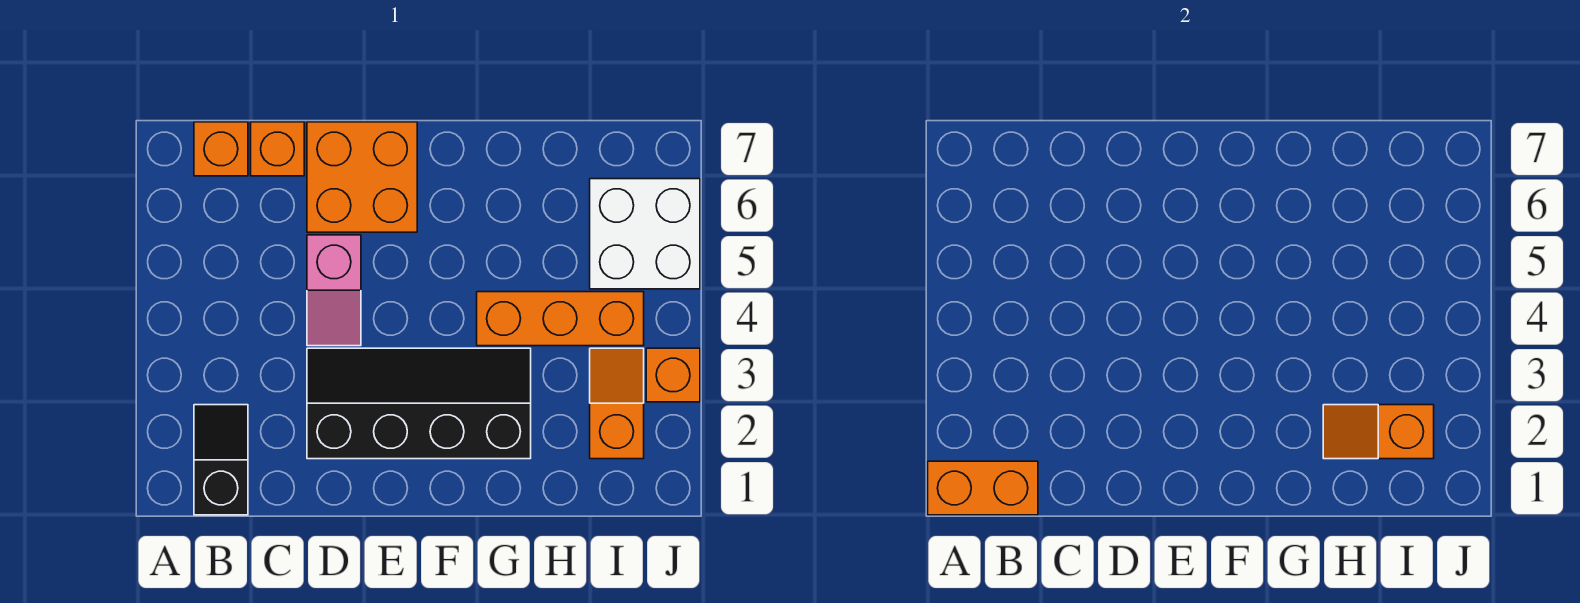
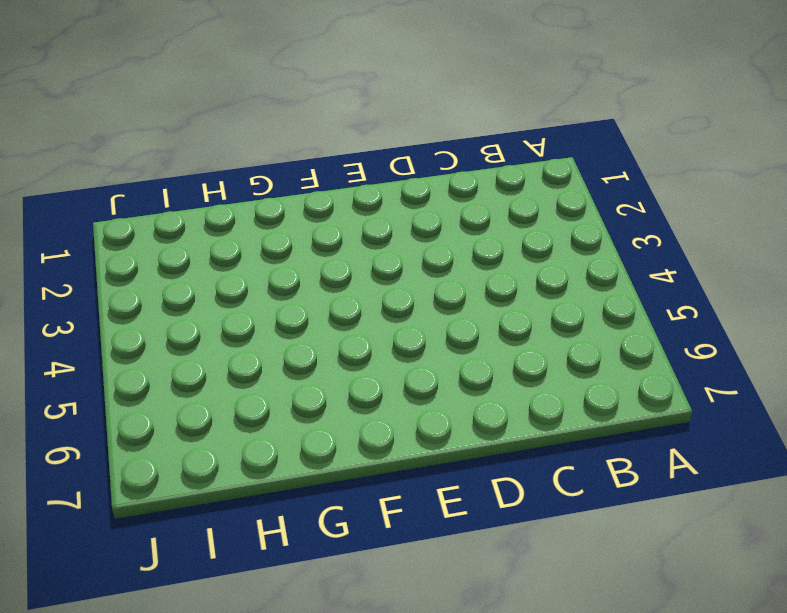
none -> black slope B1:B2 level 1 top 1
none -> orange brick B7 level 1
none -> orange brick C7 level 1

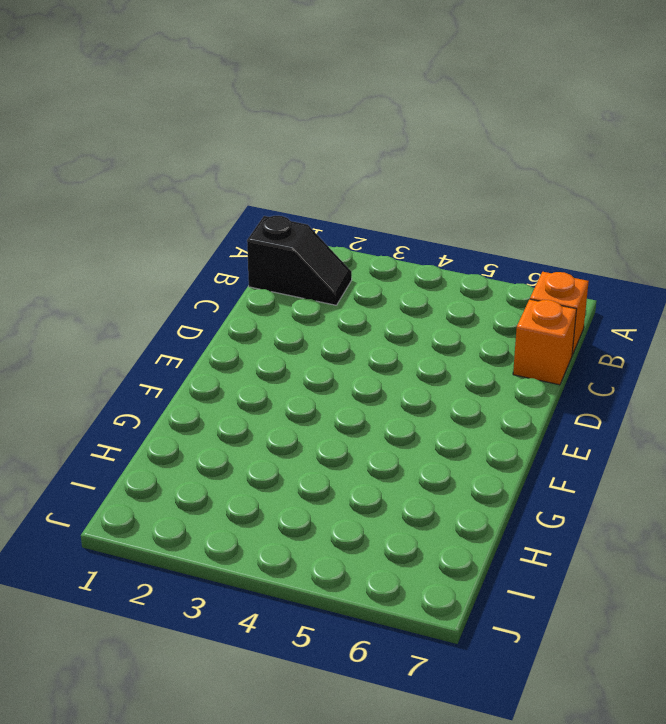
none -> black slope D2:G3 level 1 top 2
none -> pink slope D4:D5 level 1 top 5
none -> orange brick D6:E7 level 1

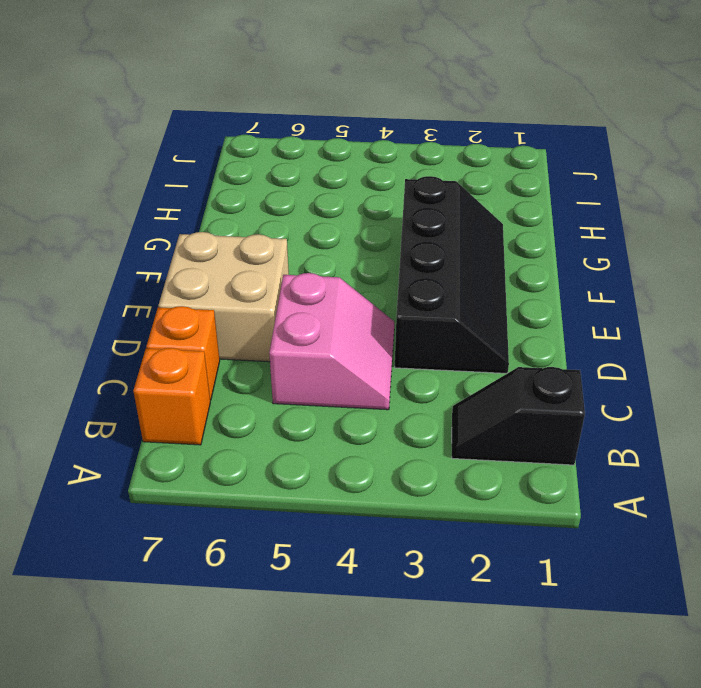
pink slope C4:D5 level 1 top 5 -> pink slope D4:D5 level 1 top 5
black slope D2:G3 level 1 top 3 -> black slope D2:G3 level 1 top 2
tan brick D6:E7 level 1 -> orange brick D6:E7 level 1
none -> orange brick G4:I4 level 1
none -> orange slope I2:I3 level 1 top 2
none -> white brick I5:J6 level 1

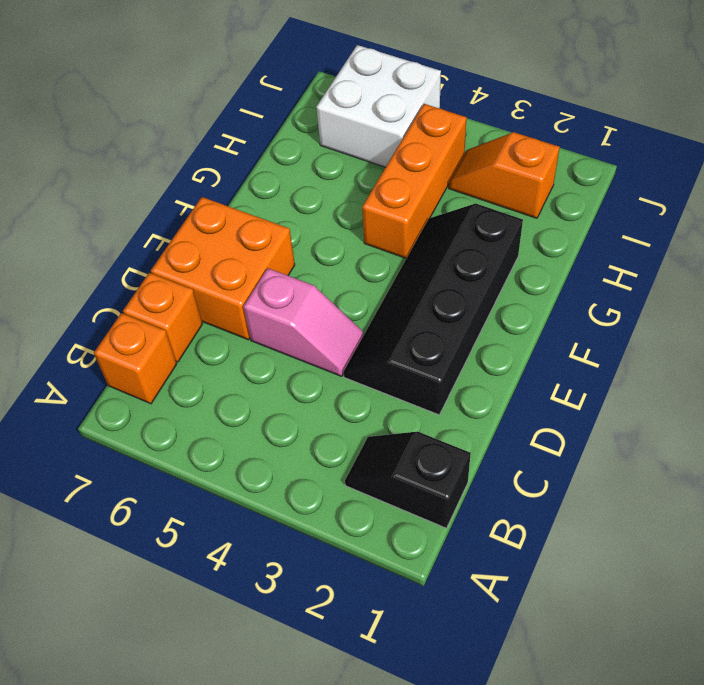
none -> orange brick J3 level 1
none -> orange brick A1:B1 level 2
none -> orange slope H2:I2 level 2 top I

